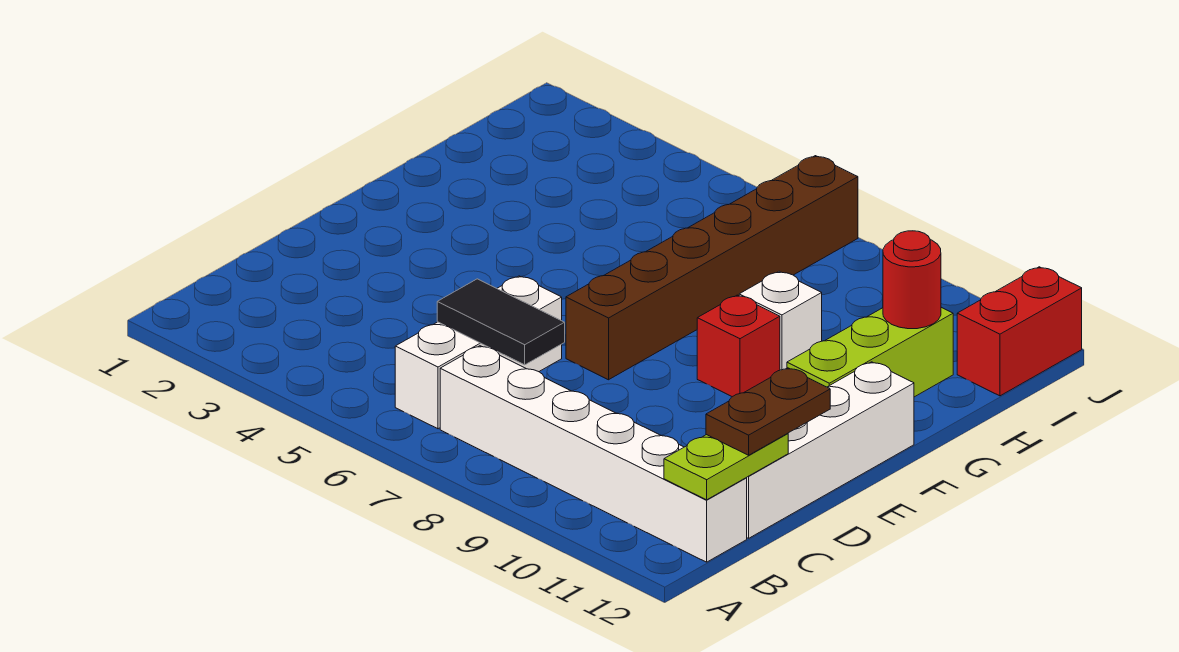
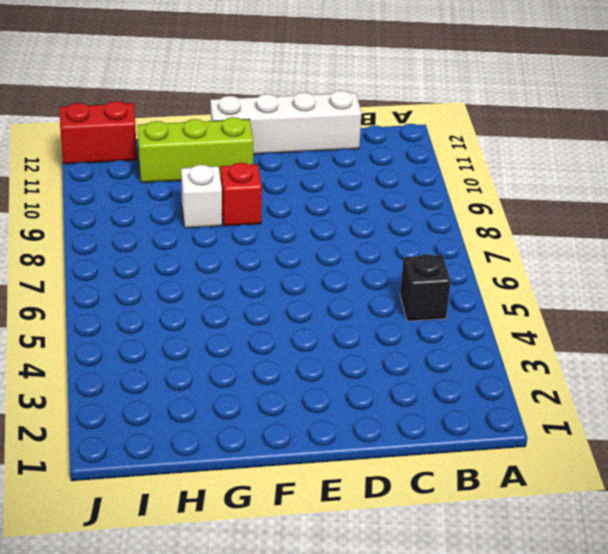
black brick B5 level 1 -> none
none -> white brick B6:D6 level 1
none -> white brick B7:B12 level 1
none -> brown brick E7:J7 level 1

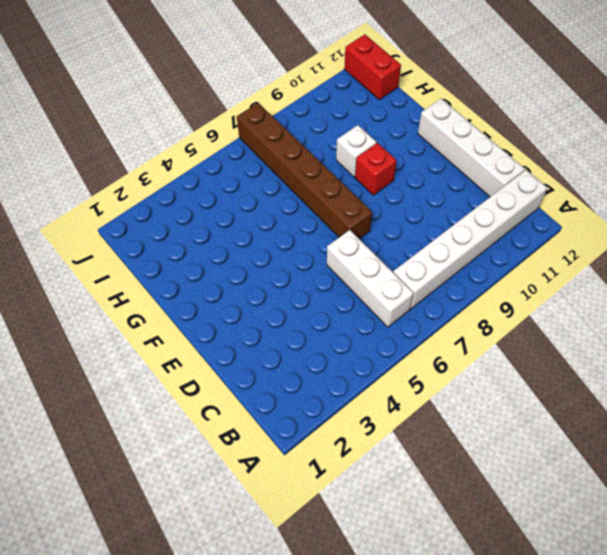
none -> lime brick F11:H11 level 1
none -> lime plate B12:C12 level 2
none -> black tile C6:C7 level 2

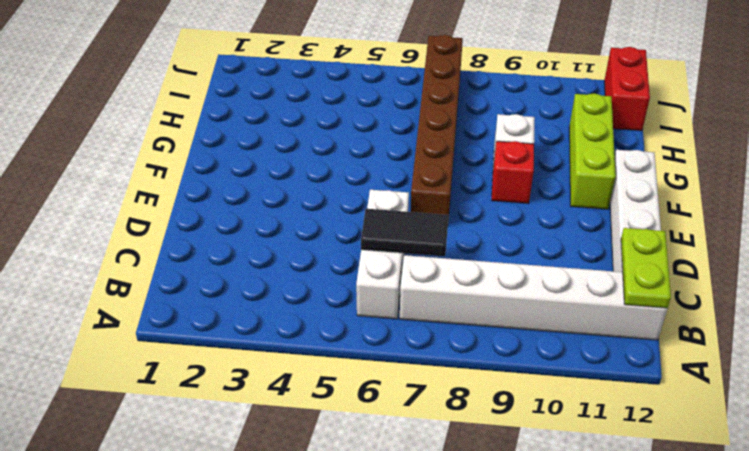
none -> red round brick H11 level 2
none -> brown plate C12:D12 level 3

